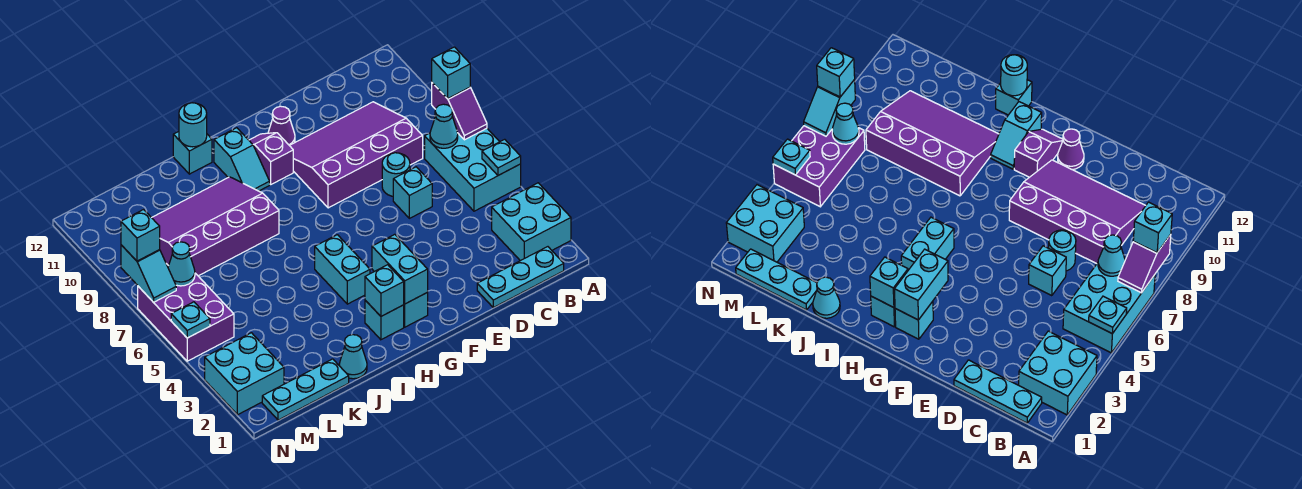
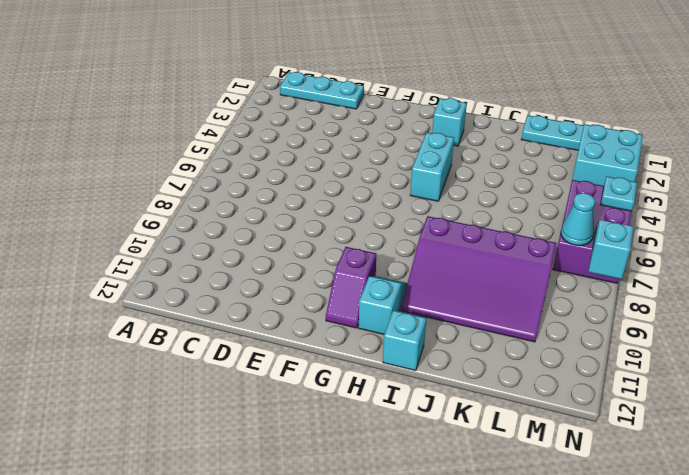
none -> cyan brick A2:B3 level 1
none -> cyan brick A5:B7 level 1
none -> purple slope C8:F10 level 1 top 8

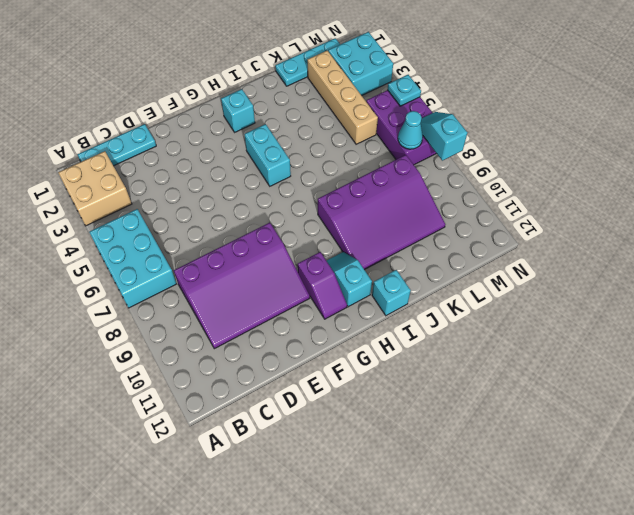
tan brick A2:B3 level 1 -> cyan brick A2:B3 level 1
tan brick L2:L5 level 1 -> none
none -> cyan brick D6 level 1
none -> cyan round brick D7 level 1
none -> purple cone F11 level 1

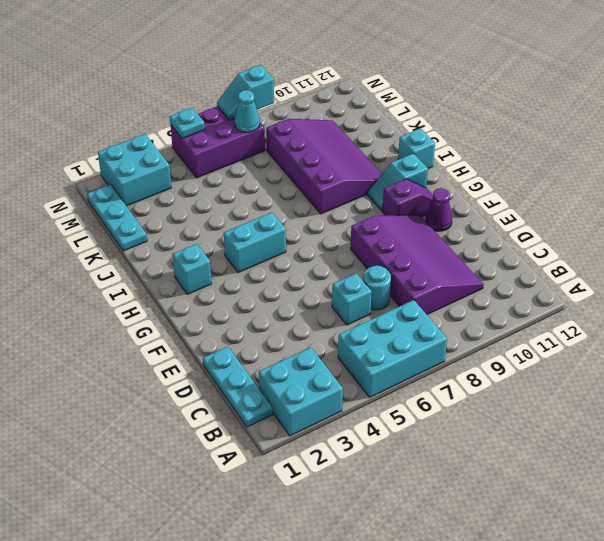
none -> cyan brick G2 level 1
none -> cyan cone J1 level 1
none -> cyan plate A5 level 2

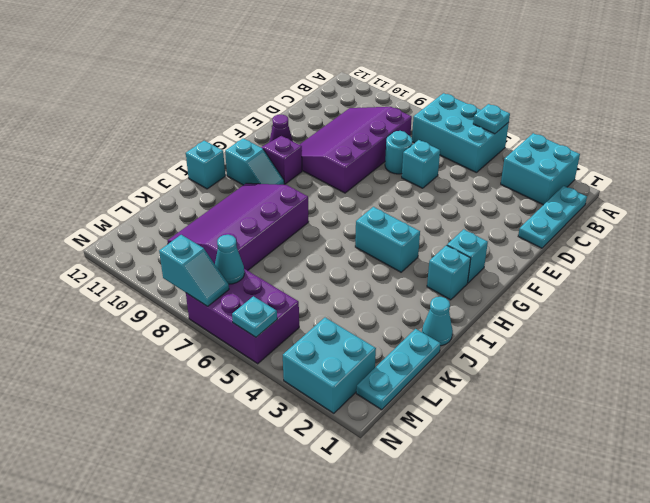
none -> purple slope A7:A8 level 2 top 8
none -> cyan cone B7 level 2
none -> cyan brick G2:G3 level 2

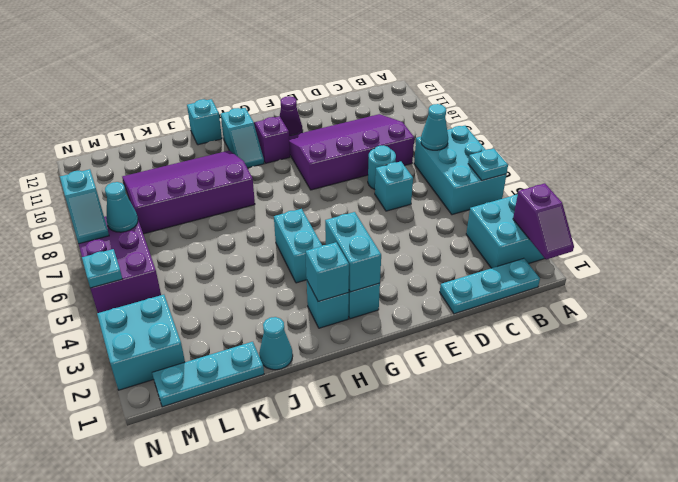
purple slope A1:A2 level 2 top 2 -> purple slope A7:A8 level 2 top 8
none -> cyan round brick I12 level 2
none -> cyan brick A8 level 3
none -> cyan brick N8 level 3

